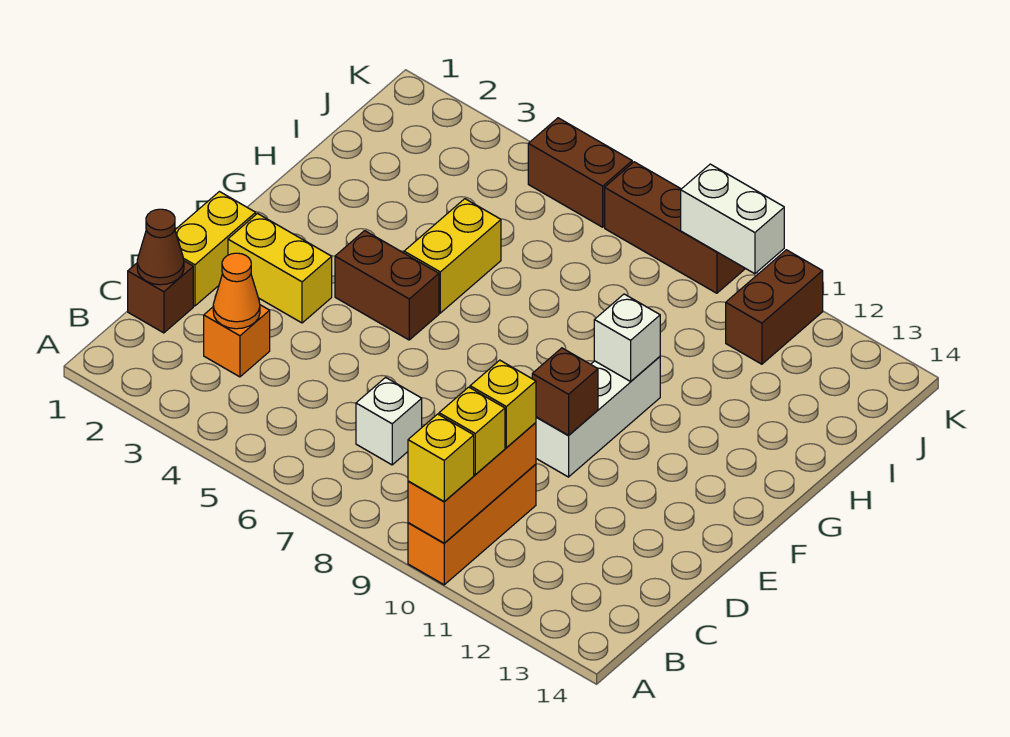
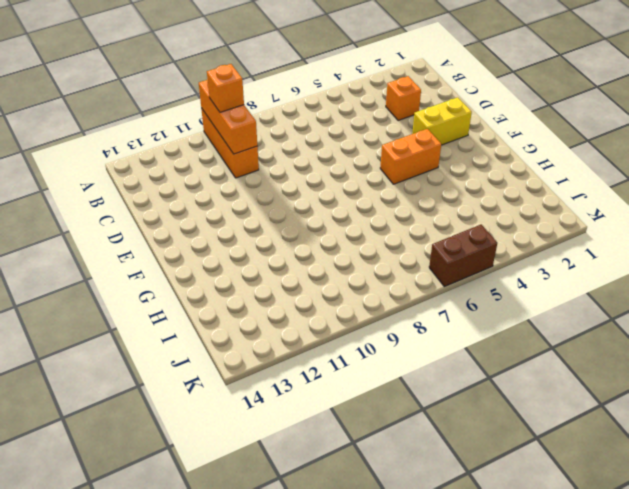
orange brick B10 level 3 -> yellow brick B10 level 3
orange brick F4:F5 level 1 -> brown brick F4:F5 level 1
none -> brown brick C1 level 1
none -> white brick C7 level 1
none -> yellow brick D1:E1 level 1

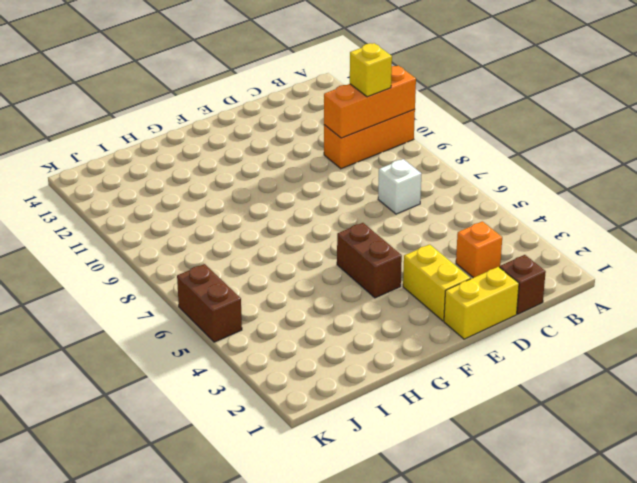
none -> white brick E10:G10 level 1
none -> yellow brick G5:H5 level 1
none -> brown brick J11:K11 level 1

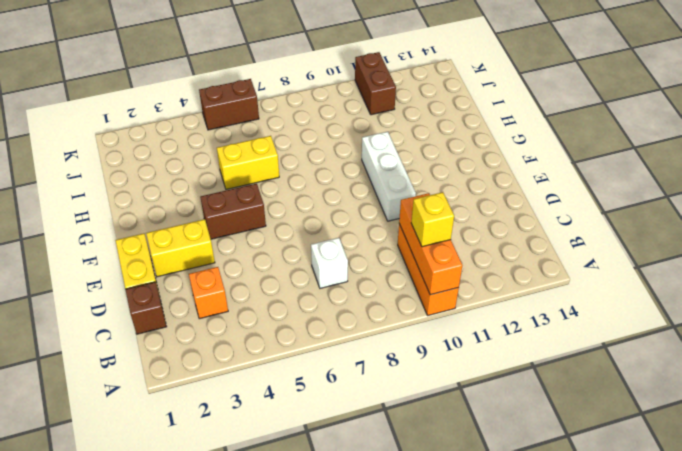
yellow brick H5:H6 level 1 -> yellow brick G5:H5 level 1
none -> brown brick K7:K9 level 1
none -> brown cone C1 level 2
none -> orange cone C3 level 2

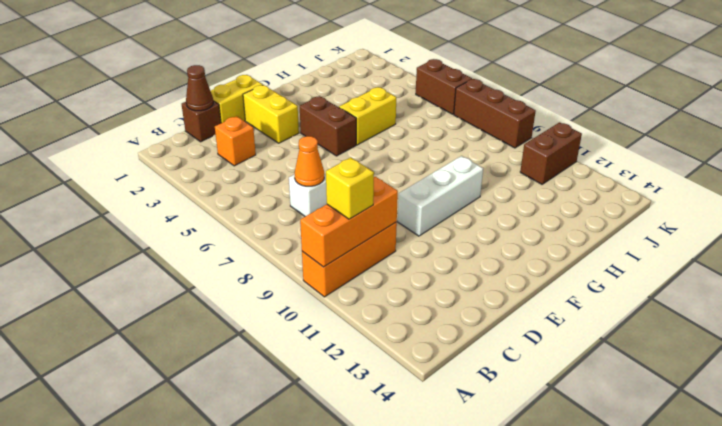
orange cone C7 level 2 -> orange cone C3 level 2
none -> brown brick E10 level 2
none -> white brick G10 level 2
none -> white brick K9:K10 level 2

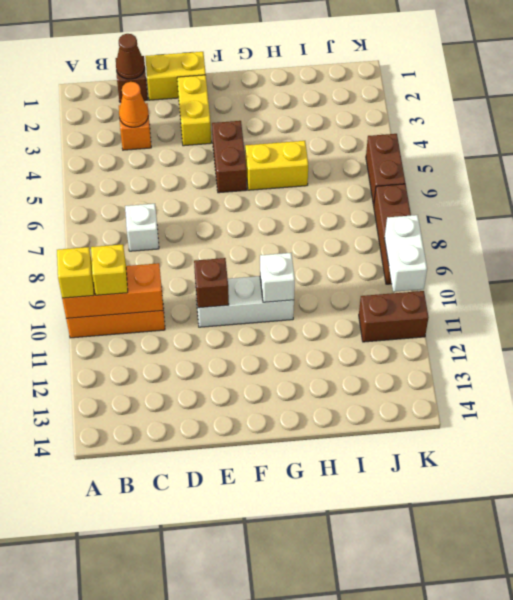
none -> yellow brick C10 level 3

